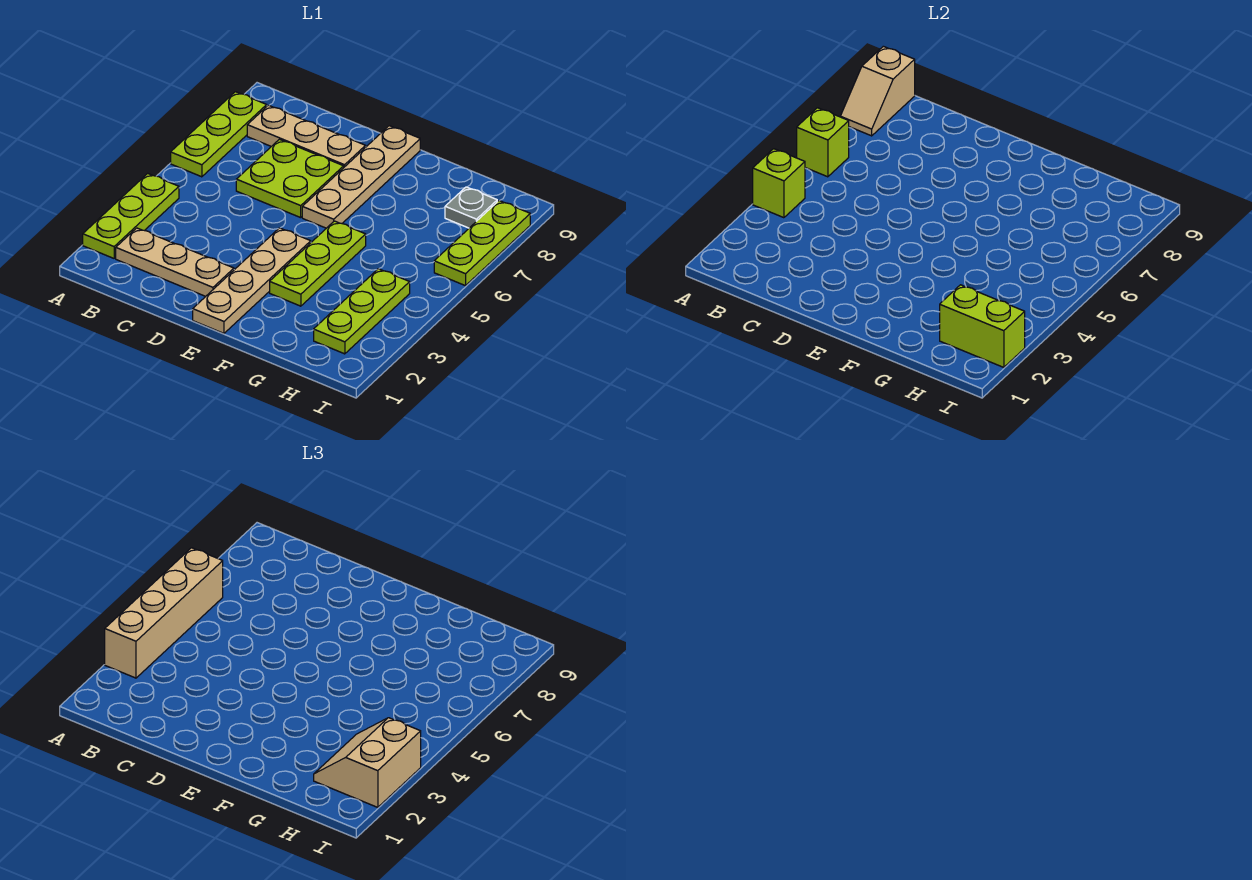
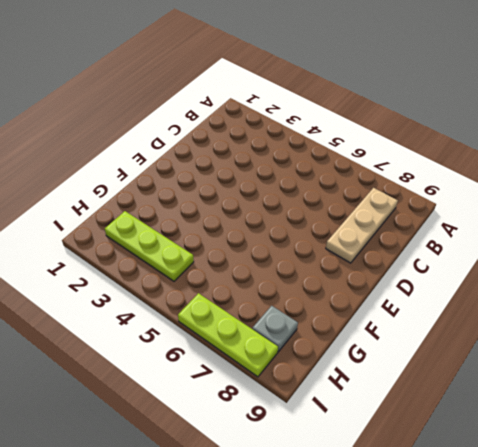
none -> lime plate A2:A4 level 1
none -> lime plate A6:A8 level 1
none -> tan plate B2:D2 level 1

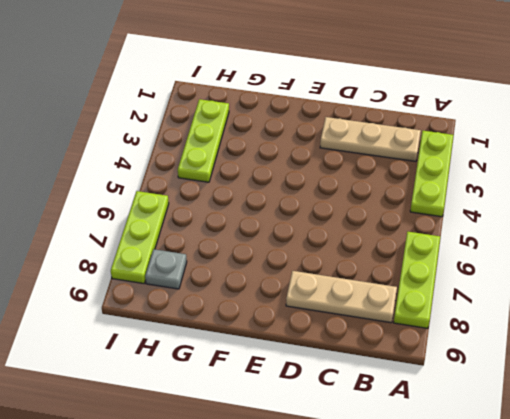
none -> lime plate C6:D7 level 1
none -> tan plate E1:E4 level 1
none -> tan plate E6:E9 level 1

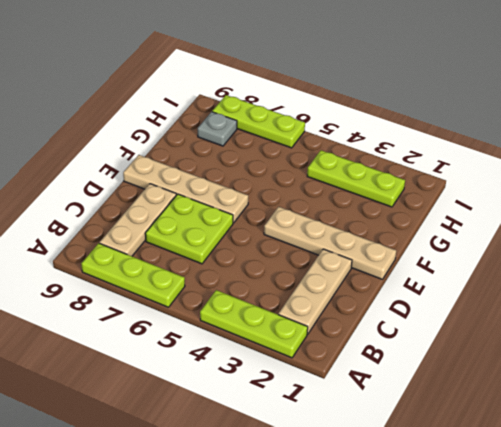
none -> lime plate F3:F5 level 1
none -> lime brick A4 level 2
none -> lime brick A6 level 2

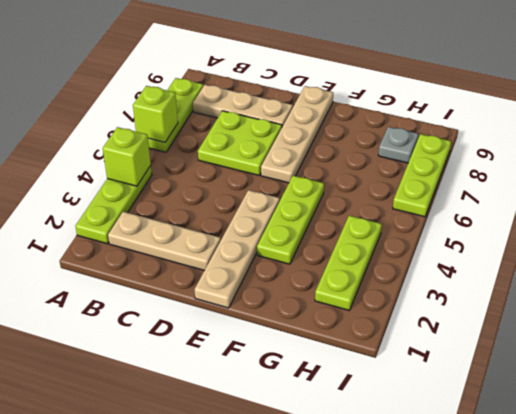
none -> tan slope A8:A9 level 2 top 9
none -> lime brick H2:I2 level 2
none -> tan brick A3:A6 level 3

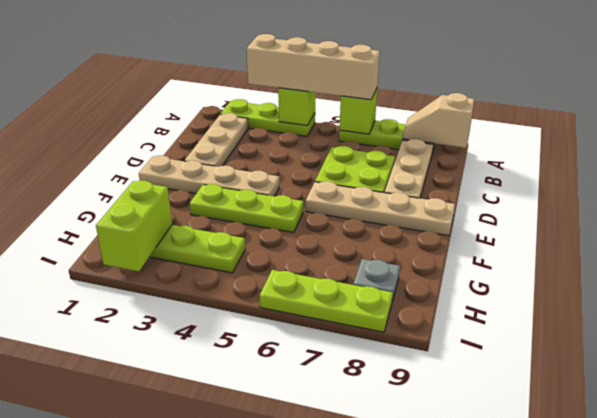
none -> tan slope H2:I3 level 3 top I

